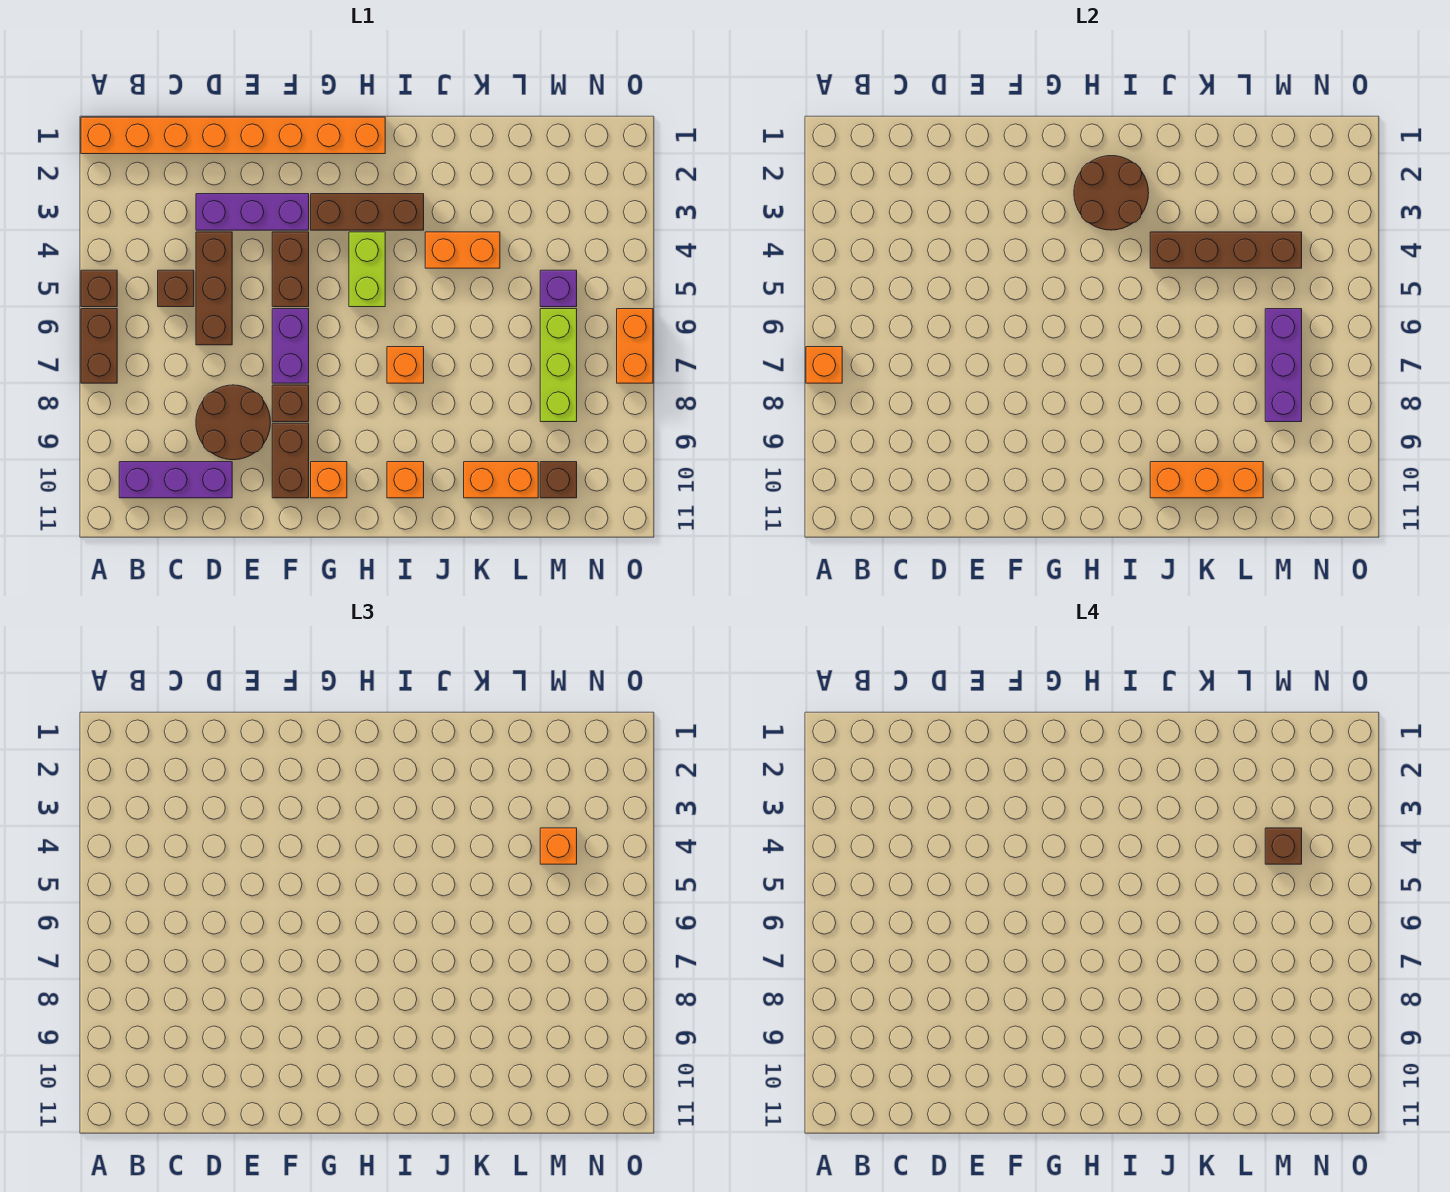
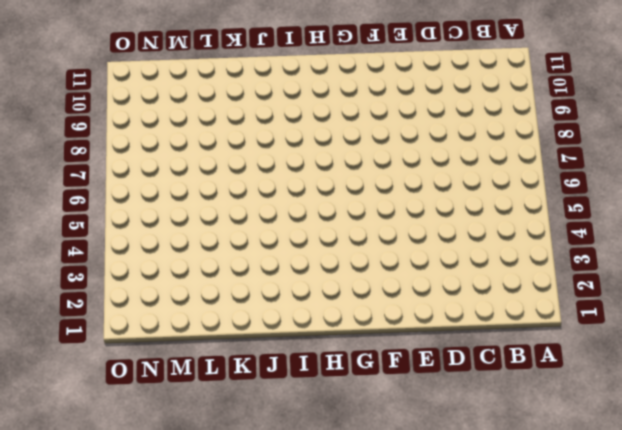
none -> orange brick A1:H1 level 1
none -> brown brick A5 level 1
none -> brown brick A6:A7 level 1
none -> purple brick B10:D10 level 1

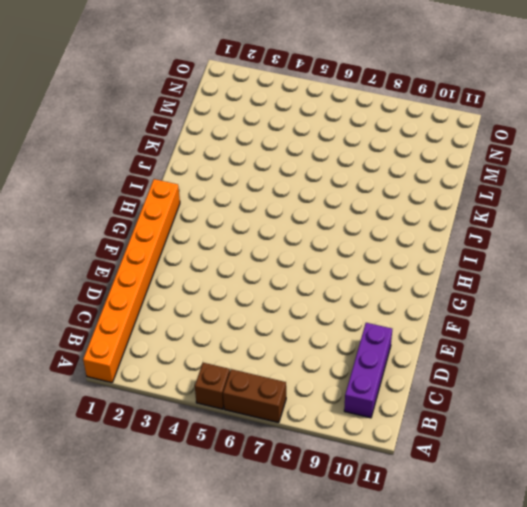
none -> brown brick C5 level 1
none -> purple brick D3:F3 level 1
none -> brown brick D4:D6 level 1
none -> brown round brick D8:E9 level 1

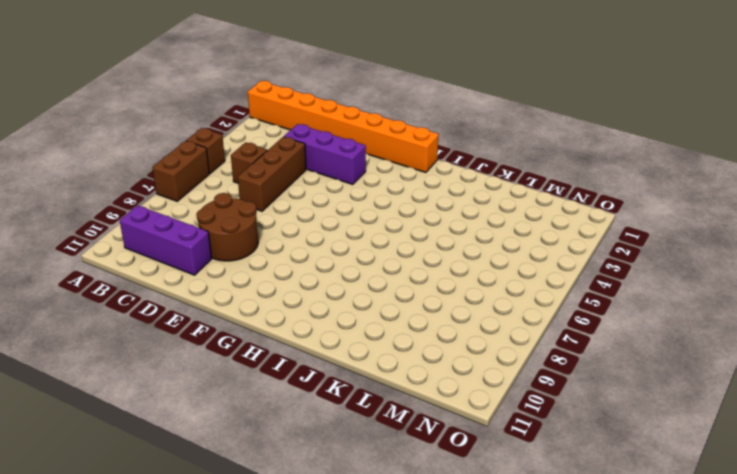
none -> brown brick F4:F5 level 1
none -> purple brick F6:F7 level 1
none -> brown brick F8 level 1
none -> brown brick F9:F10 level 1

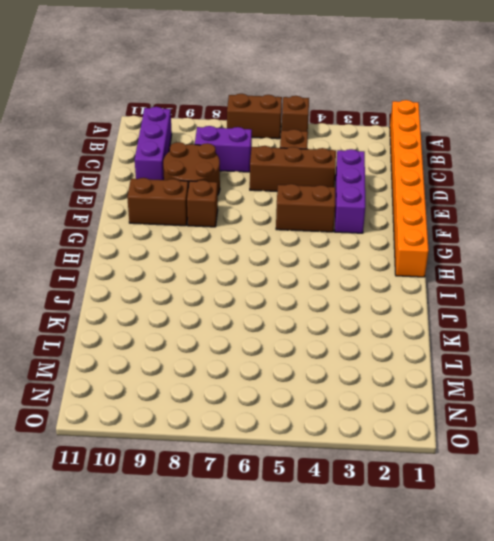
purple brick C7:C8 level 1 -> purple brick F6:F7 level 1
none -> brown brick G3:I3 level 1
none -> orange brick G10 level 1
none -> lime brick H4:H5 level 1
none -> orange brick I7 level 1

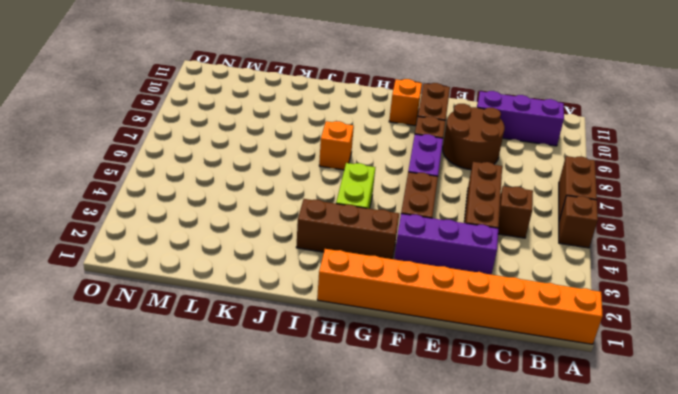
none -> orange brick I10 level 1
none -> orange brick J4:K4 level 1
none -> orange brick K10:L10 level 1
none -> purple brick M5 level 1

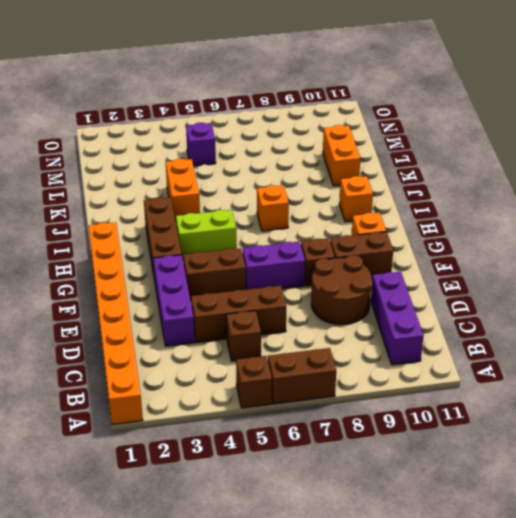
none -> lime brick M6:M8 level 1
none -> brown brick M10 level 1
none -> orange brick O6:O7 level 1
none -> orange brick A7 level 2

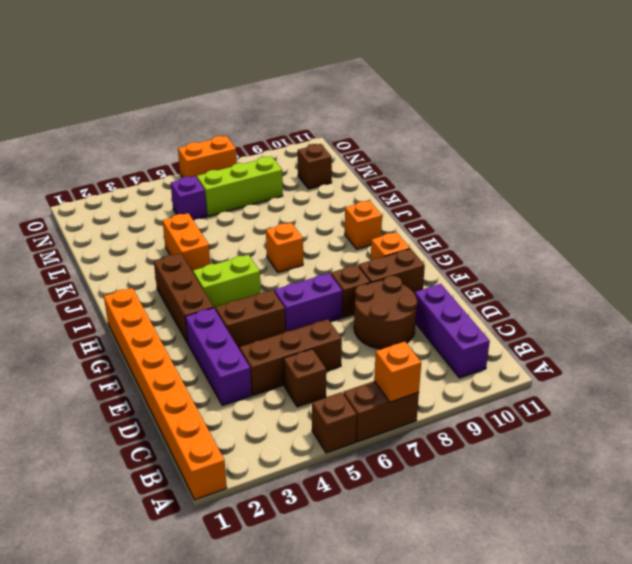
none -> orange brick K10:L10 level 1
none -> brown round brick H2:I3 level 2
none -> brown brick J4:M4 level 2
none -> orange brick J10:L10 level 2

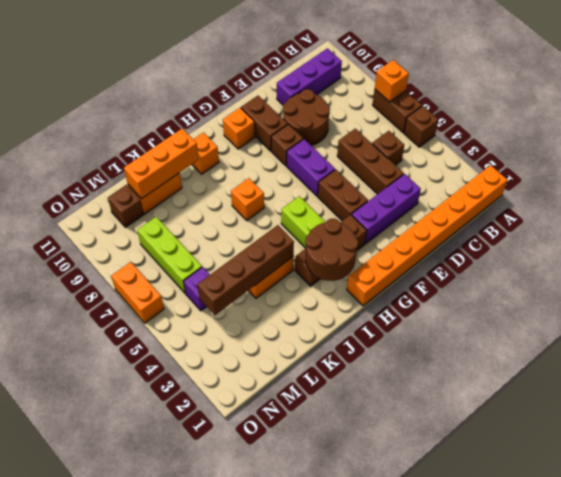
none -> purple brick M6:M8 level 2
none -> orange brick M4 level 3
none -> brown brick M4 level 4

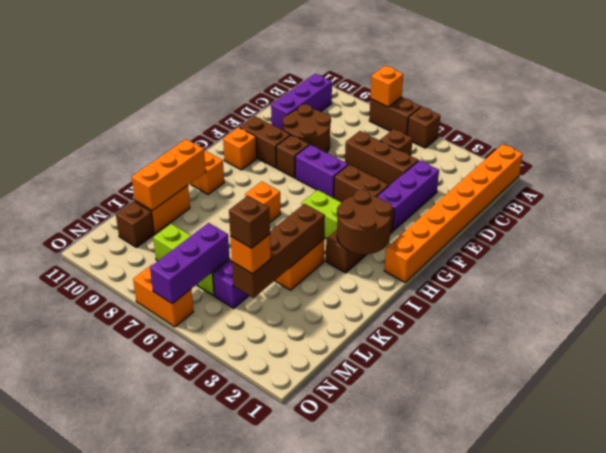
purple brick M6:O6 level 2 -> purple brick M6:M8 level 2

